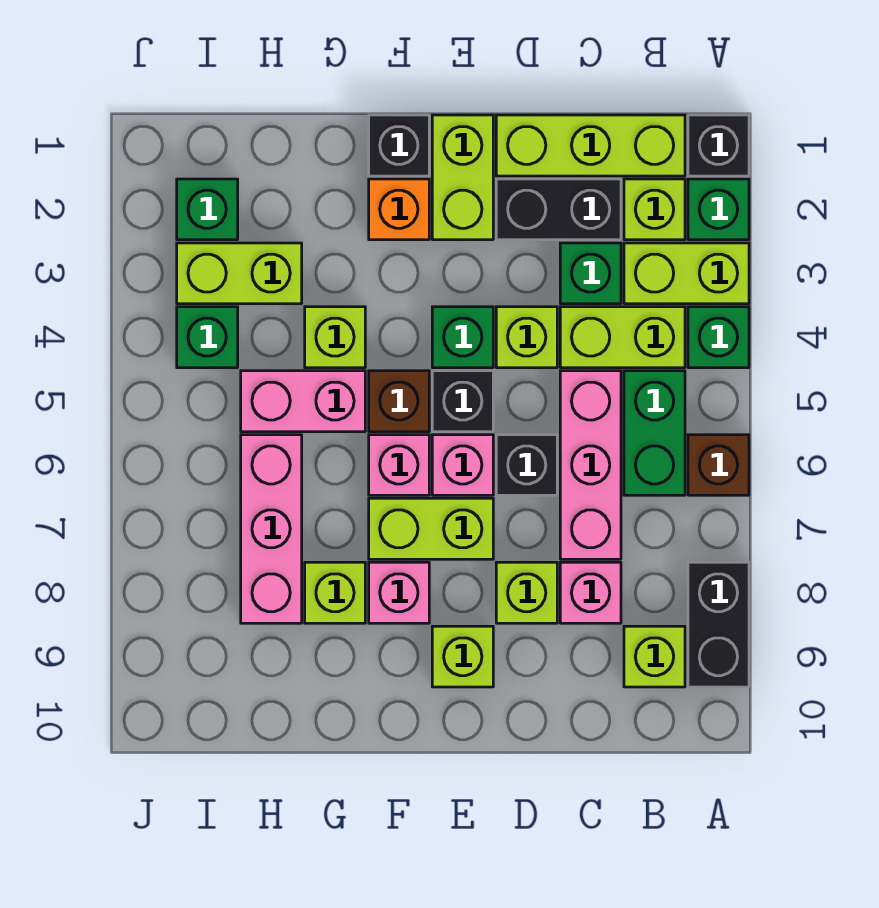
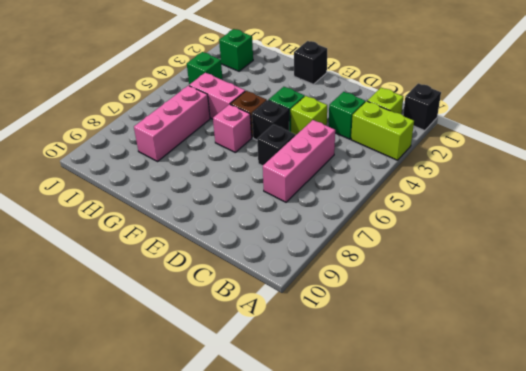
none -> green brick A2 level 1
none -> green brick A4 level 1
none -> brown brick A6 level 1
none -> black brick A8:A9 level 1

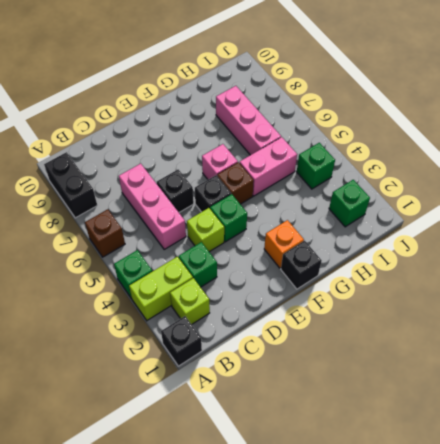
none -> green brick A2 level 1
none -> lime brick B1:D1 level 1
none -> lime brick B4:C4 level 1
none -> green brick B5:B6 level 1

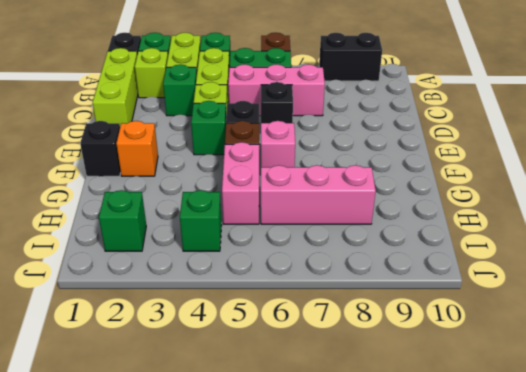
none -> lime brick B9 level 1
none -> black brick C2:D2 level 1
none -> pink brick C8 level 1
none -> lime brick D8 level 1

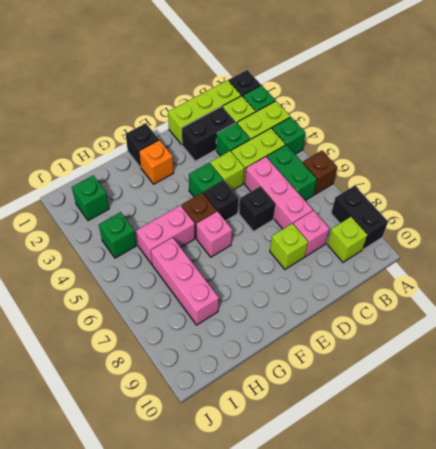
none -> lime brick E1:E2 level 1
none -> pink brick E6 level 1
none -> lime brick E7:F7 level 1
none -> lime brick E9 level 1

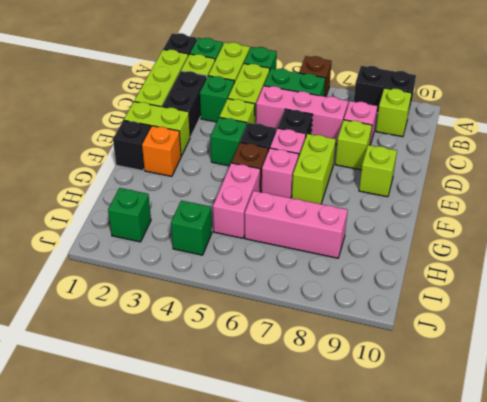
none -> pink brick F8 level 1
none -> lime brick G4 level 1
none -> lime brick G8 level 1
none -> lime brick H3:I3 level 1

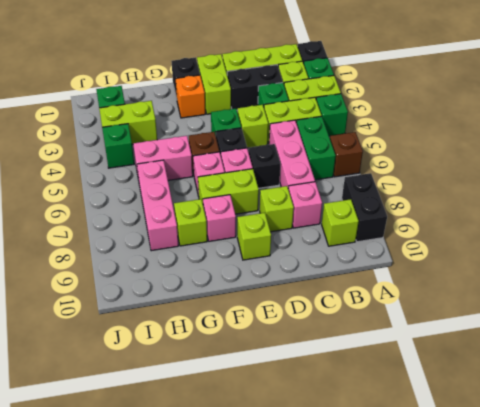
none -> lime brick G4 level 1

